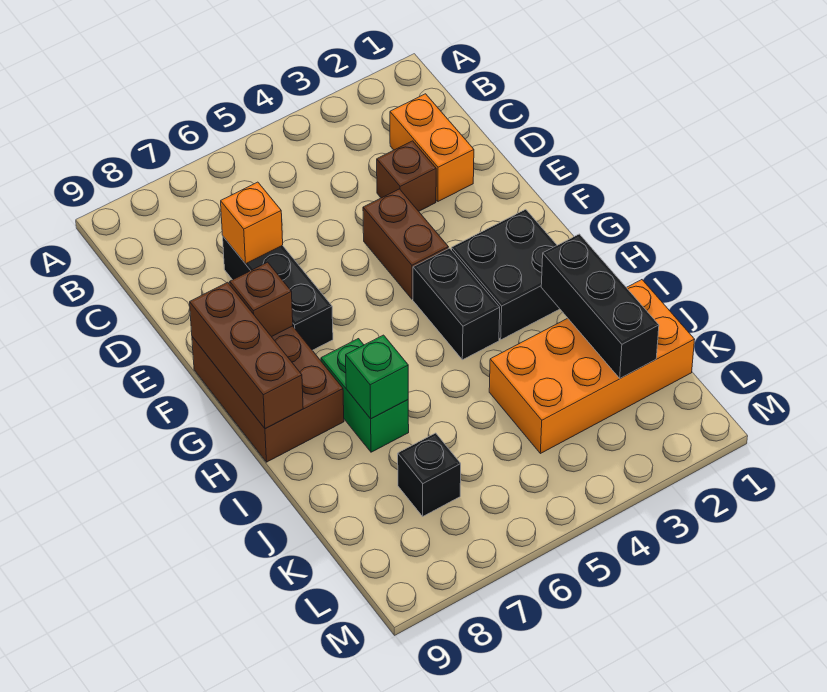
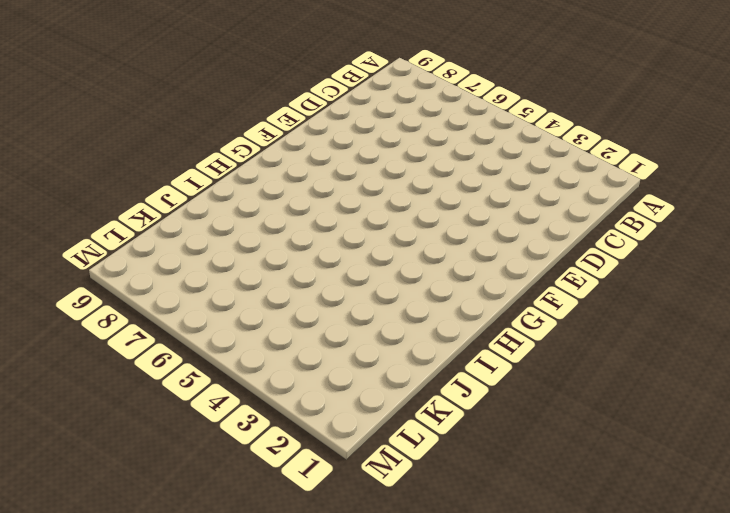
none -> orange brick C2:D2 level 1
none -> brown brick D3 level 1
none -> black brick D7:F7 level 1

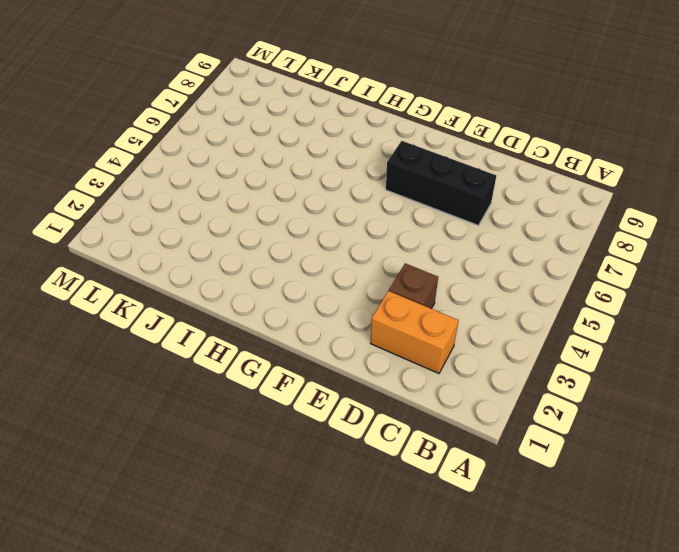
none -> brown brick E4:F4 level 1
none -> brown brick F8:H9 level 1
none -> black brick G2:H3 level 1

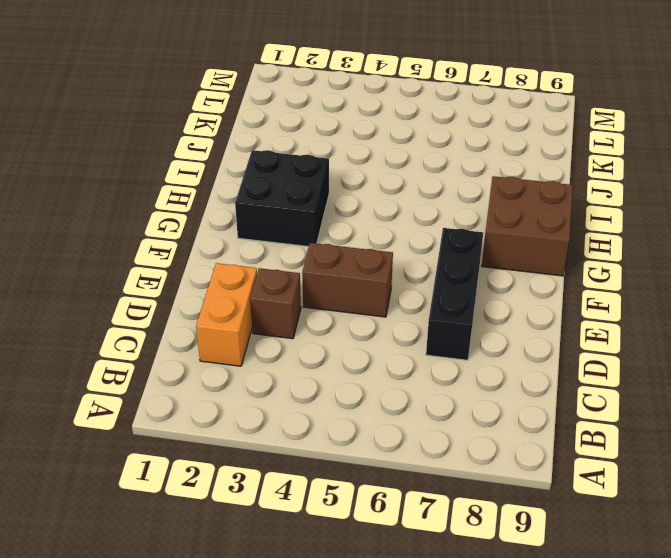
brown brick E4:E5 level 1 -> brown brick E4:F4 level 1
brown brick G8:H9 level 1 -> brown brick F8:H9 level 1
none -> black brick G4:H4 level 1
none -> green brick H7:I7 level 1
none -> orange brick J1:K4 level 1

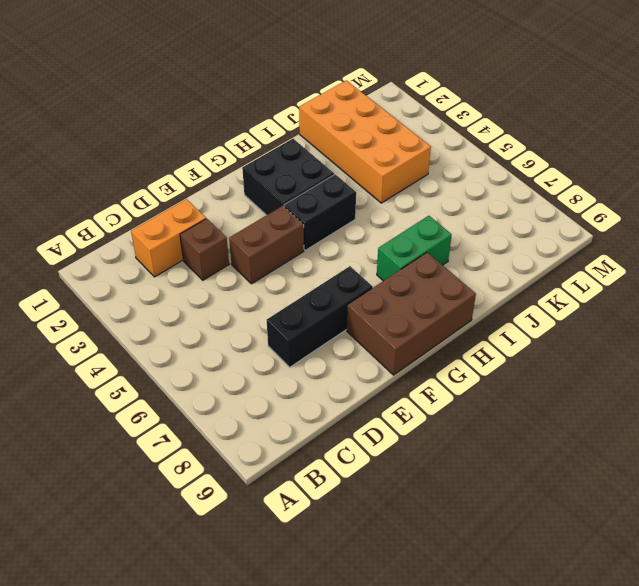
none -> black brick K7 level 1
none -> orange brick D7 level 2
none -> brown brick F8 level 2

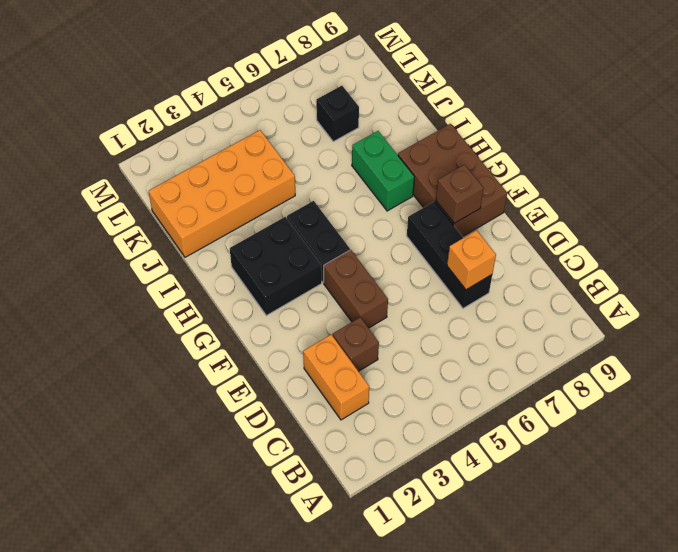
none -> brown brick F9:H9 level 2
none -> black brick I2:K2 level 2
none -> green brick I7 level 2

